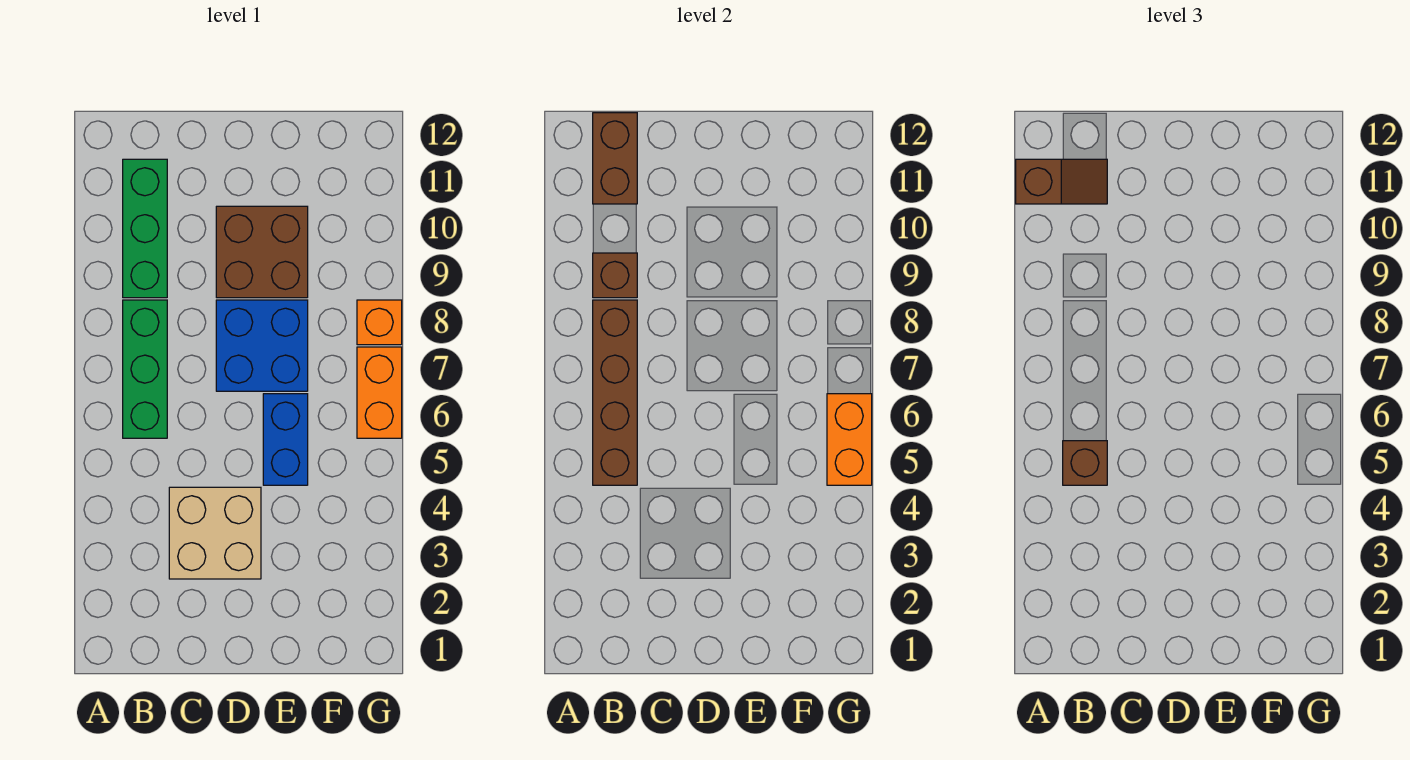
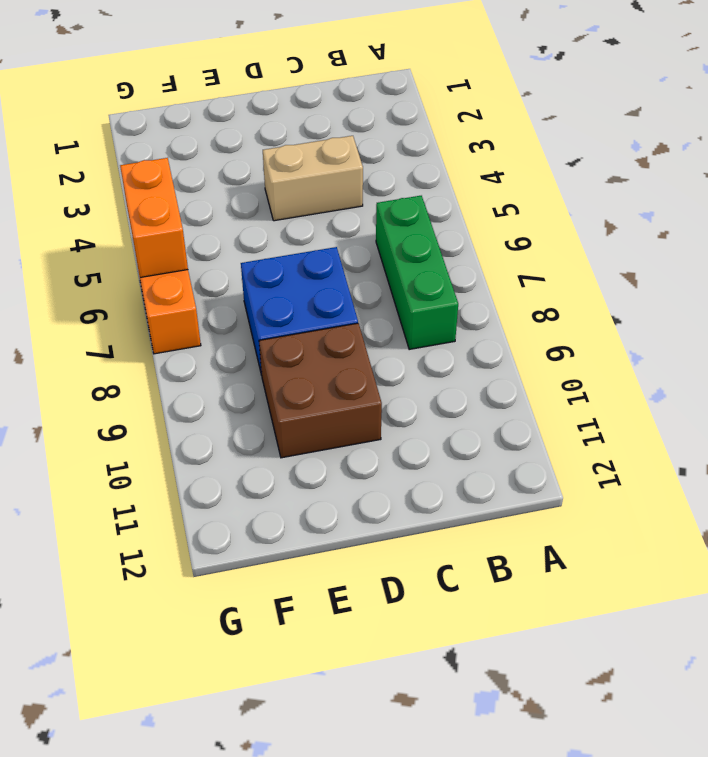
tan brick C4:D4 level 1 -> tan brick C3:D4 level 1
none -> green brick B9:B11 level 1
none -> blue brick E5:E6 level 1
none -> orange brick G8 level 1

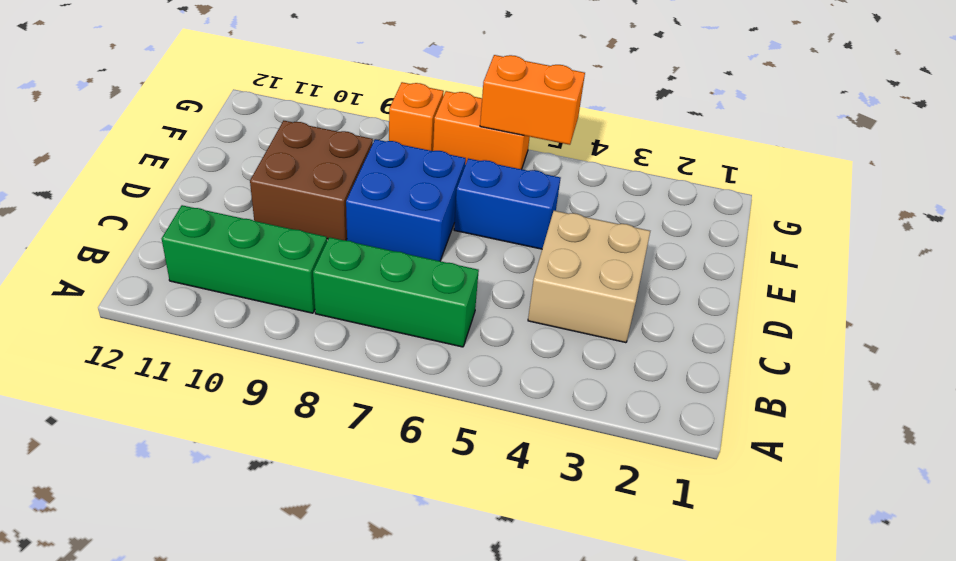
none -> brown brick B5:B8 level 2
none -> brown brick B9 level 2
none -> brown brick B11:B12 level 2

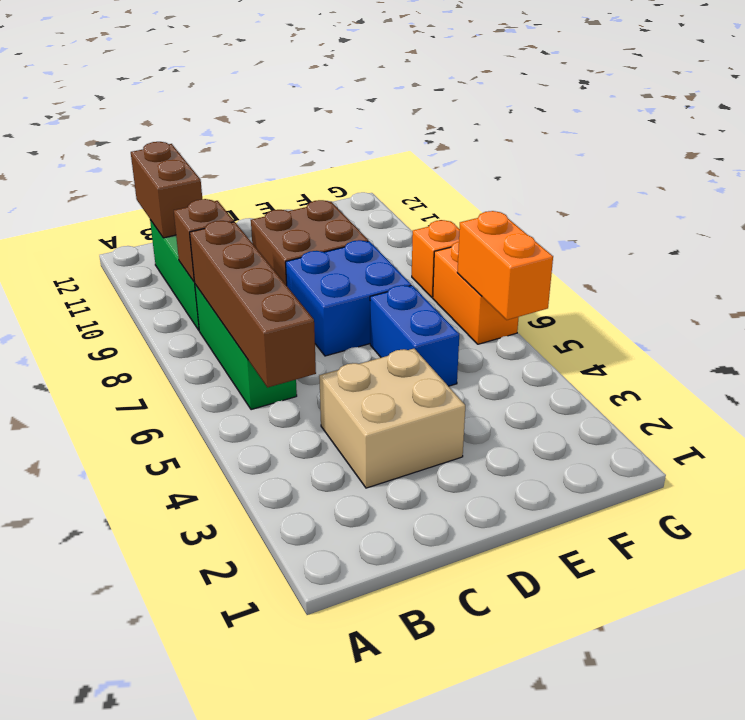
none -> brown slope A11:B11 level 3 top A
none -> brown brick B5 level 3

